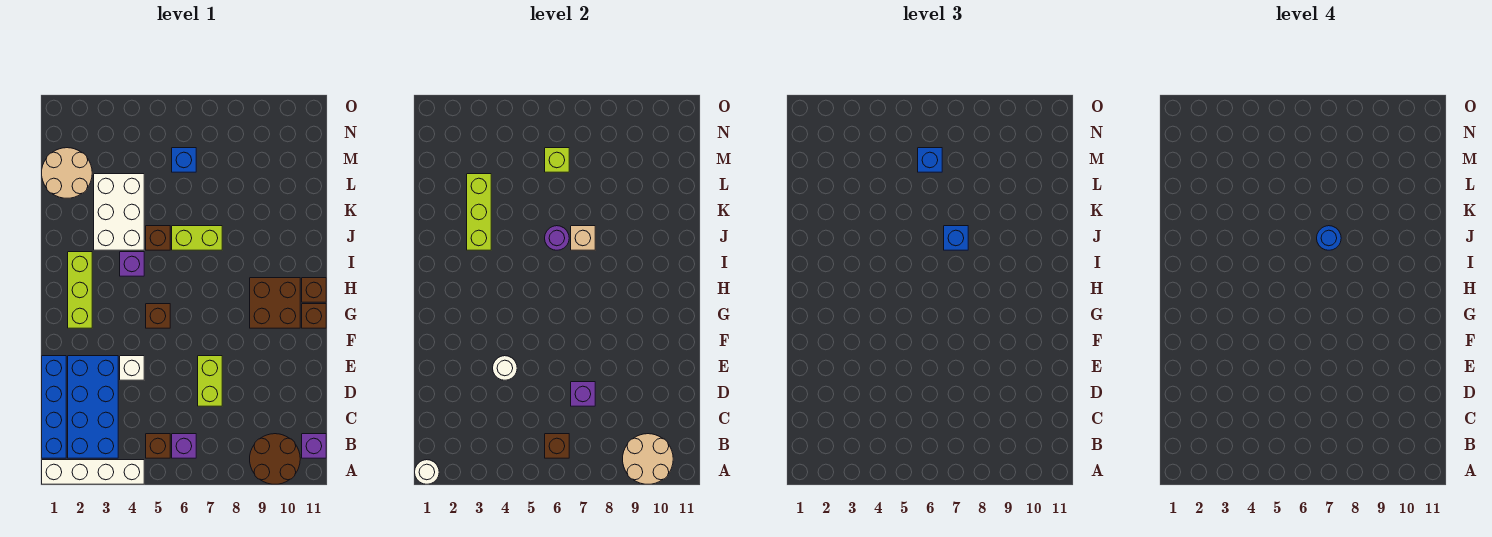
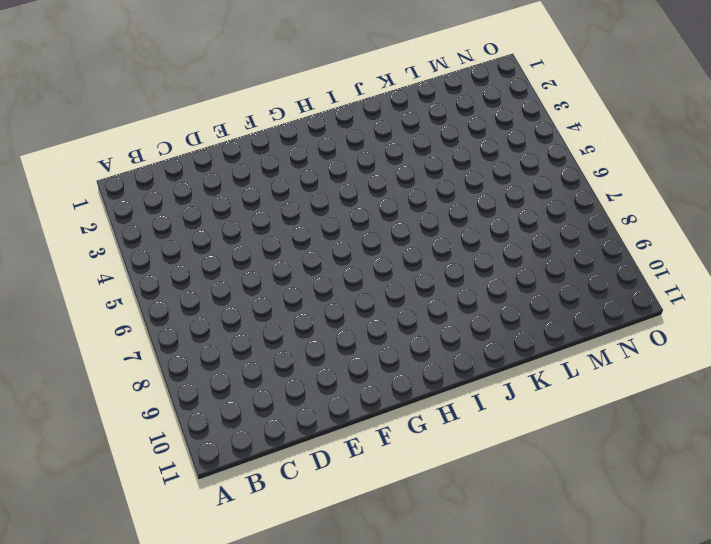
none -> white brick A1:A4 level 1
none -> brown round brick A9:B10 level 1
none -> blue brick B1:E1 level 1
none -> blue brick B2:E3 level 1

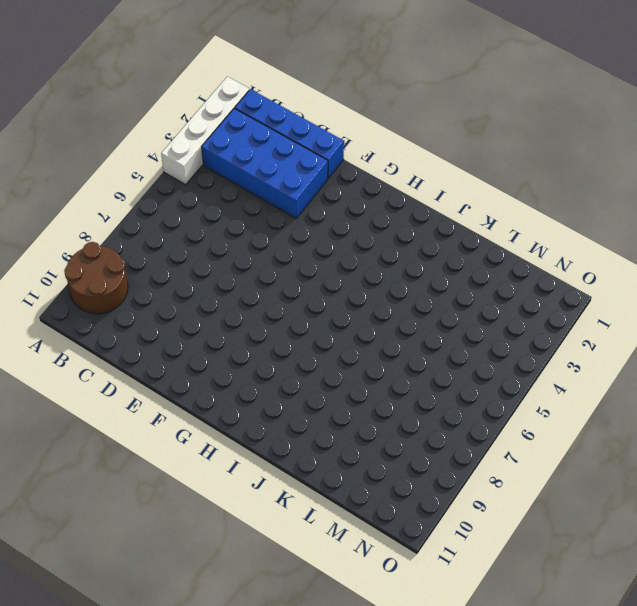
none -> brown brick B5 level 1
none -> purple brick B6 level 1
none -> purple brick B11 level 1
none -> lime brick D7:E7 level 1

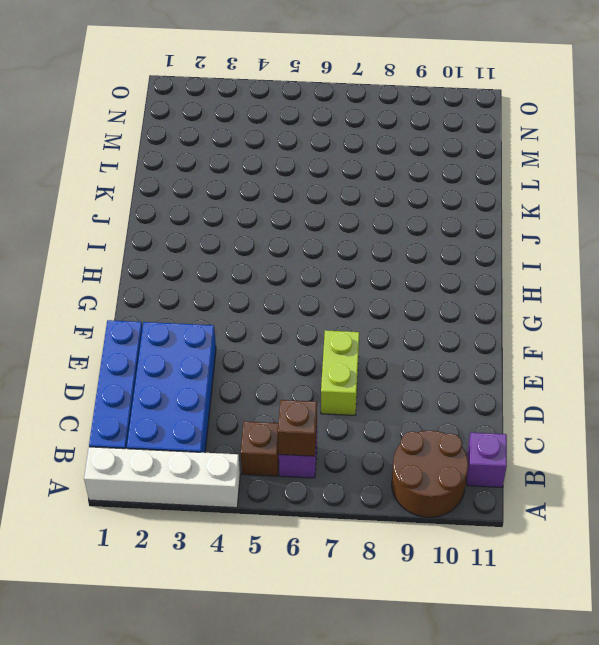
none -> white brick E4 level 1
none -> lime brick G2:I2 level 1
none -> brown brick G5 level 1
none -> brown brick G9:H10 level 1

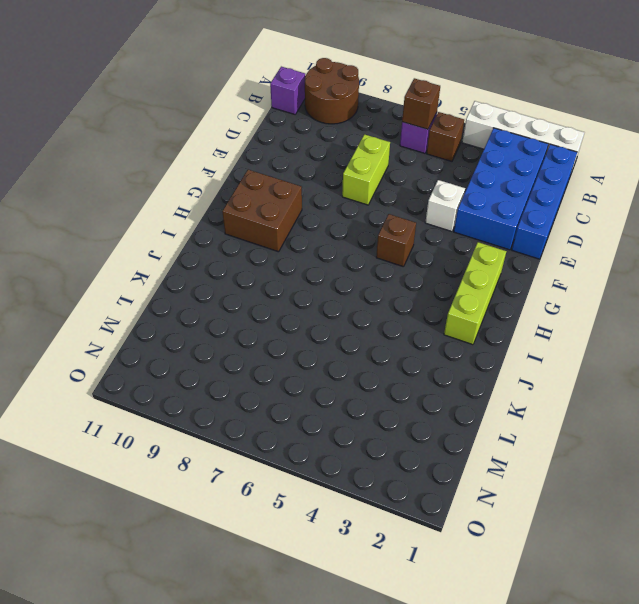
none -> brown brick G11 level 1
none -> brown brick H11 level 1
none -> purple brick I4 level 1
none -> white brick J3:L4 level 1

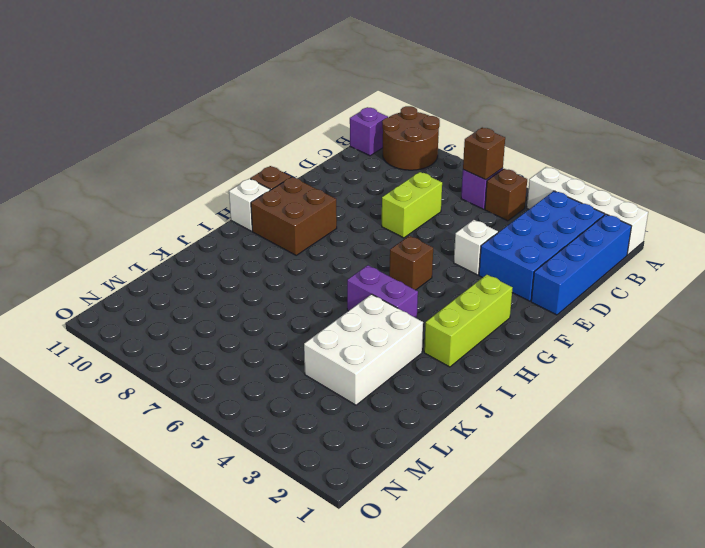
white brick H11 level 1 -> brown brick H11 level 1
purple brick I4:I5 level 1 -> purple brick I4 level 1
none -> brown brick J5 level 1
none -> lime brick J6:J7 level 1
none -> tan round brick L1:M2 level 1
none -> blue brick M6 level 1

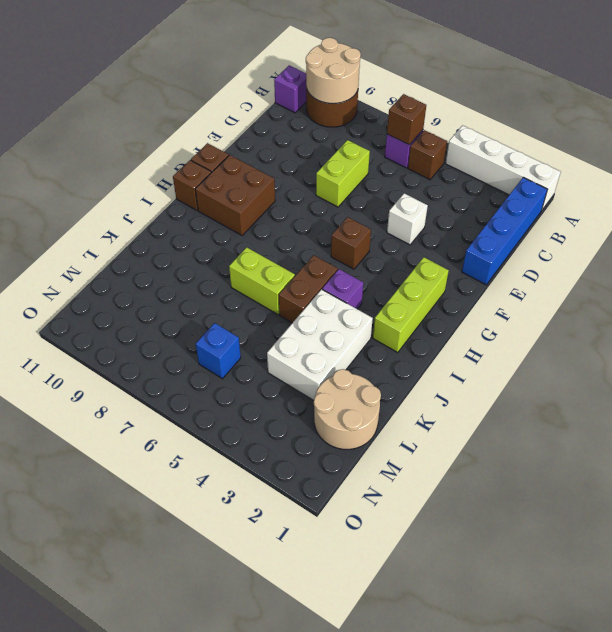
brown brick I5:J5 level 1 -> brown brick J5 level 1
none -> blue brick B2:E3 level 1
none -> white round brick A1 level 2
none -> purple brick D7 level 2
none -> white round brick E4 level 2

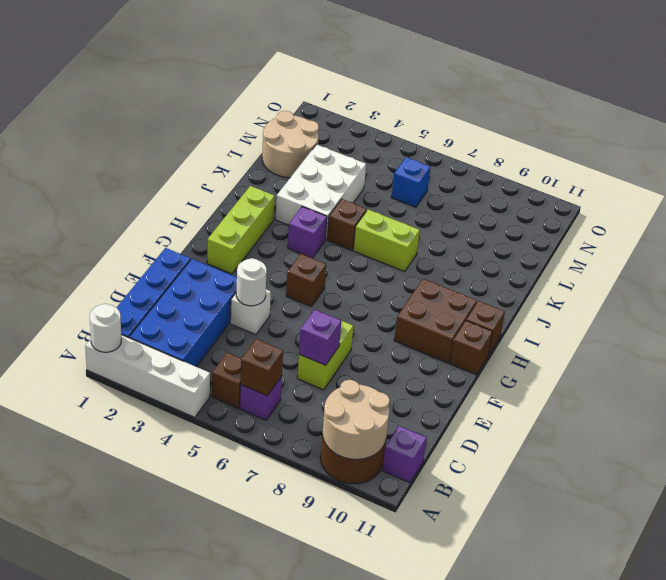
none -> lime brick J3:L3 level 2
none -> purple round brick J6 level 2
none -> tan brick J7 level 2
none -> lime brick M6 level 2

